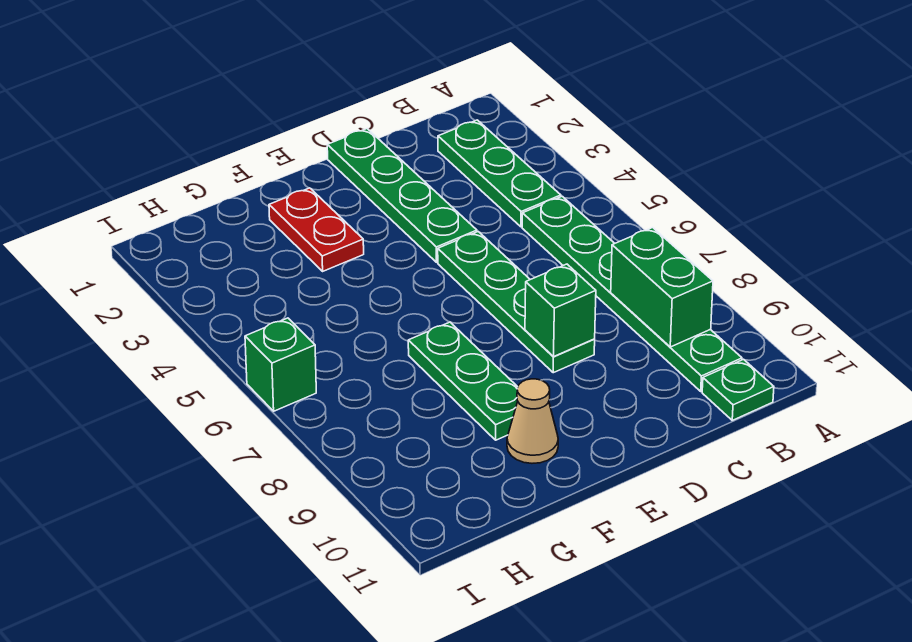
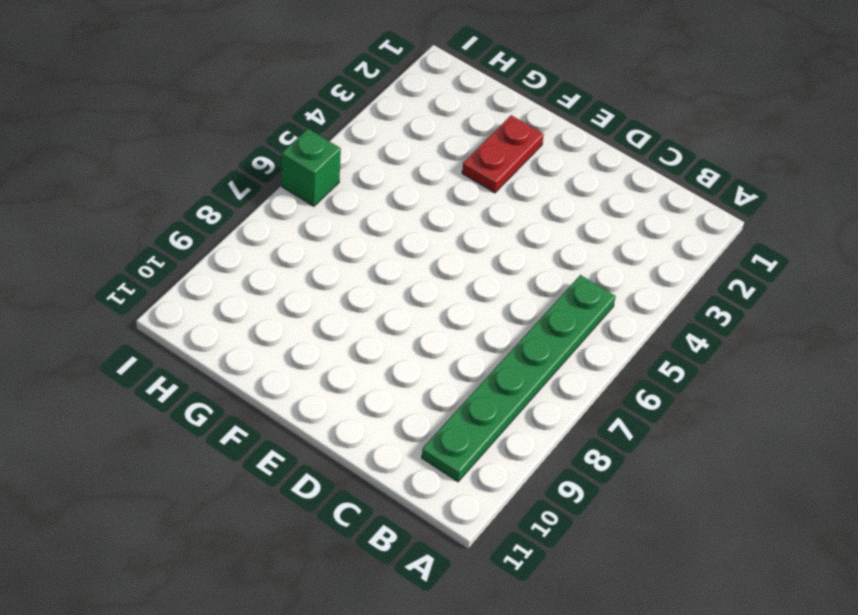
none -> green plate B2:B4 level 1
none -> green plate B11 level 1

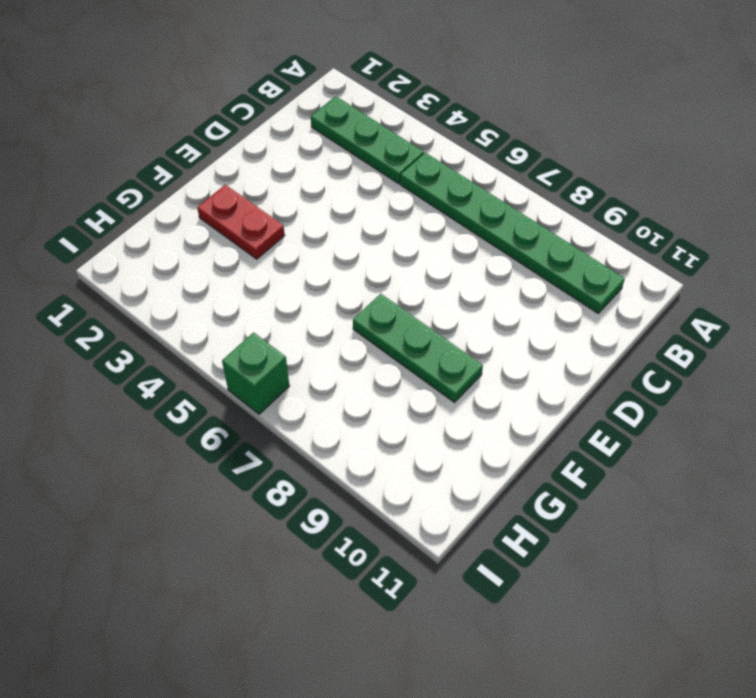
none -> green plate B11 level 1
none -> green plate D1:D4 level 1

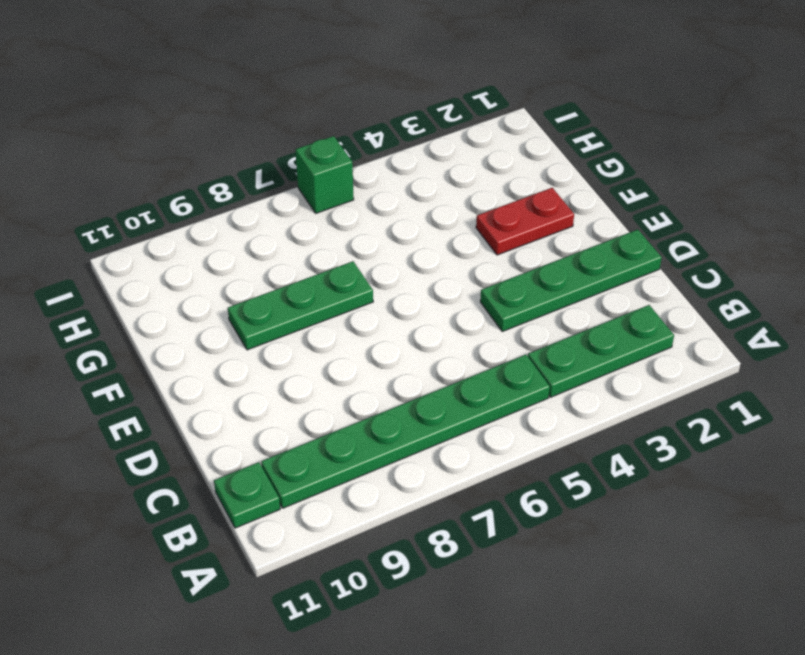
none -> green plate D5:D8 level 1
none -> tan cone F10 level 1

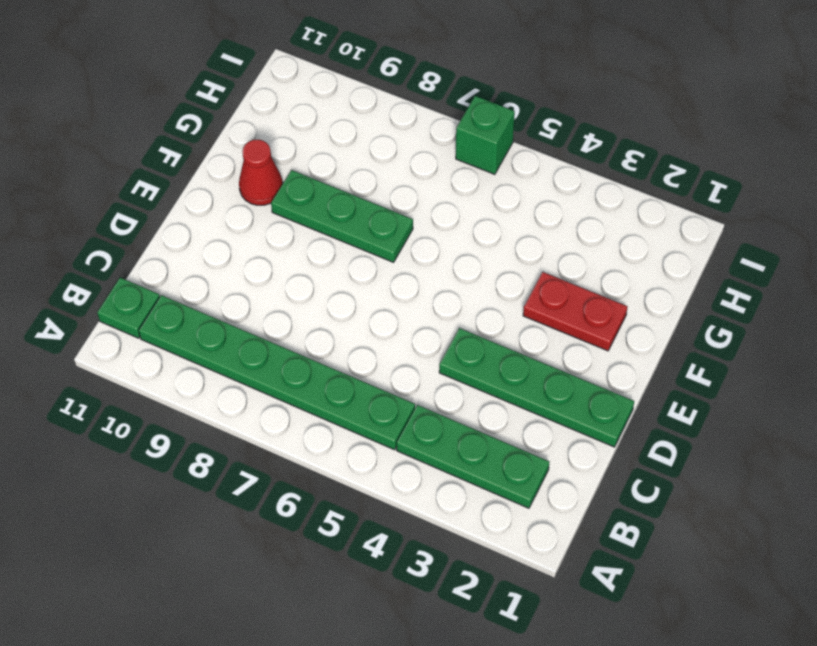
red cone F10 level 1 -> tan cone F10 level 1
none -> green plate D5:D8 level 1
none -> green brick B8:B9 level 2

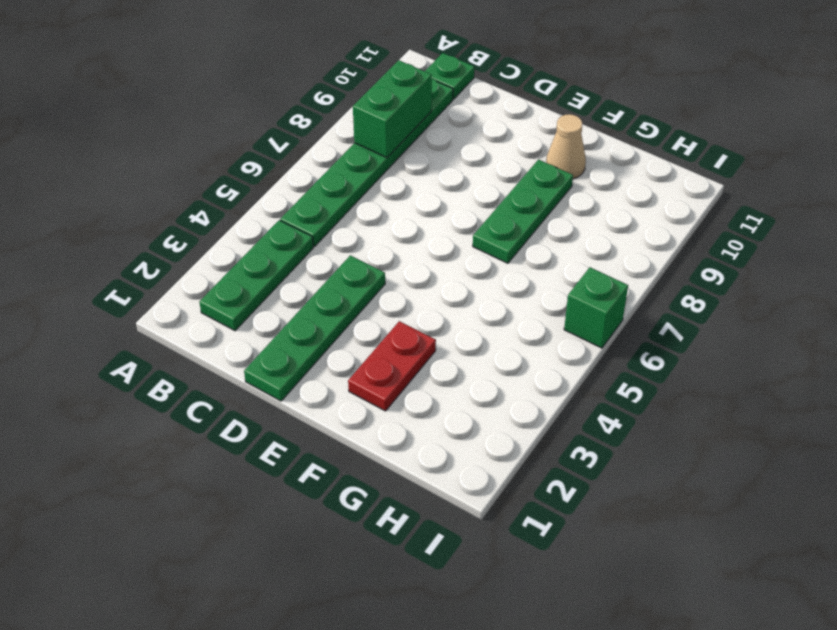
none -> green plate D5:D8 level 1
none -> green brick D8 level 2

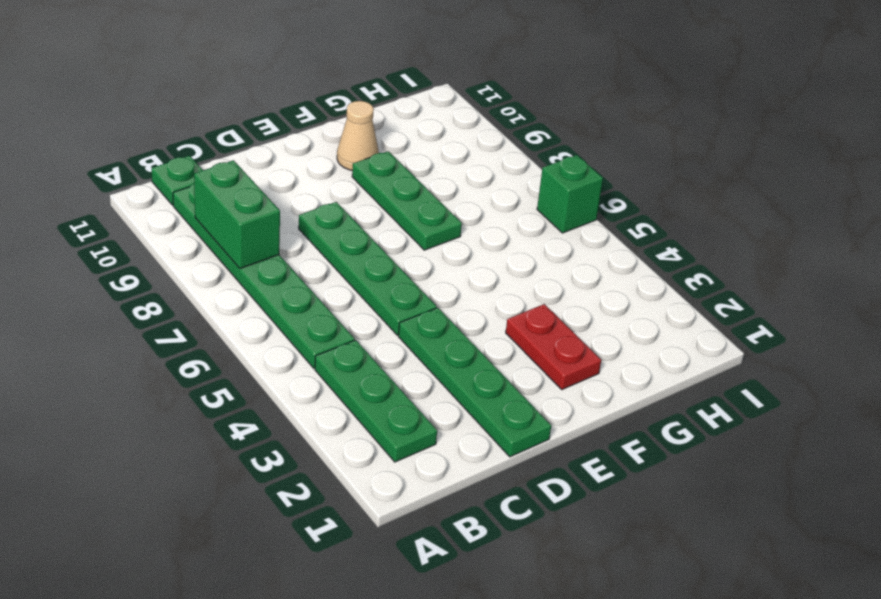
none -> green brick D8 level 2

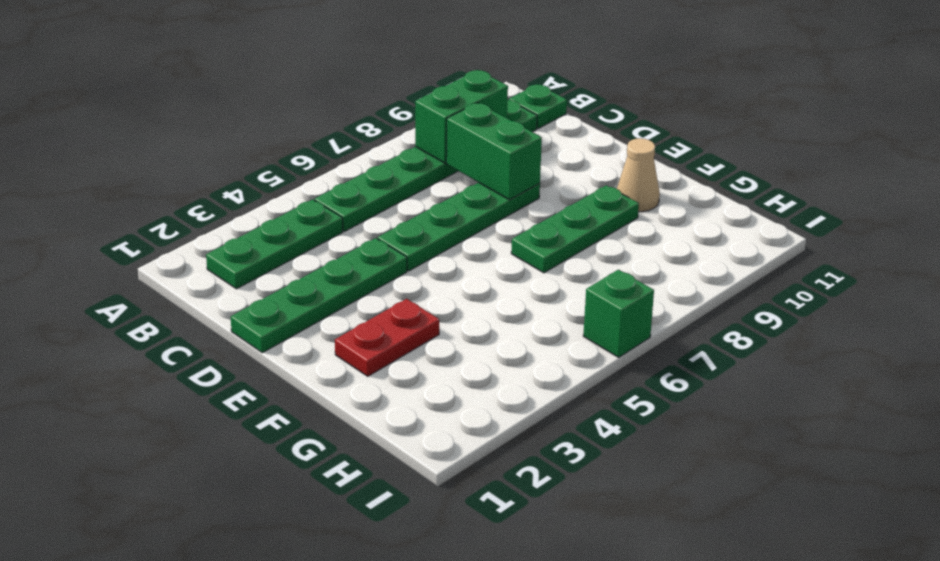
green brick C8:D8 level 2 -> green brick D8 level 2

